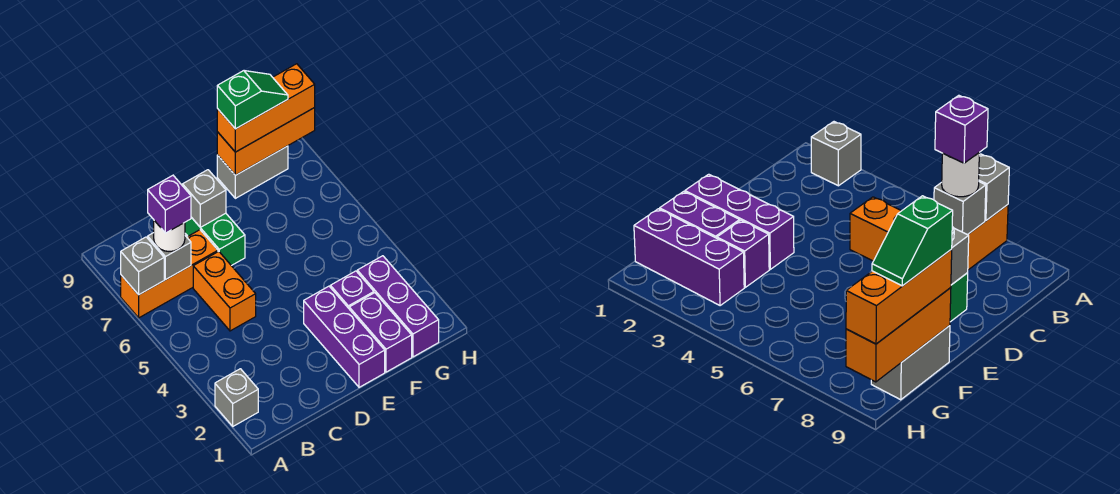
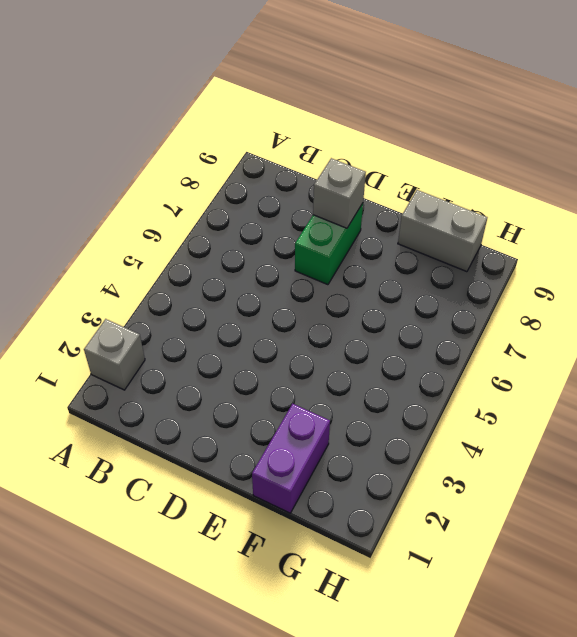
none -> orange brick A7:C7 level 1
none -> orange brick C5:C6 level 1
none -> purple brick E1:E3 level 1

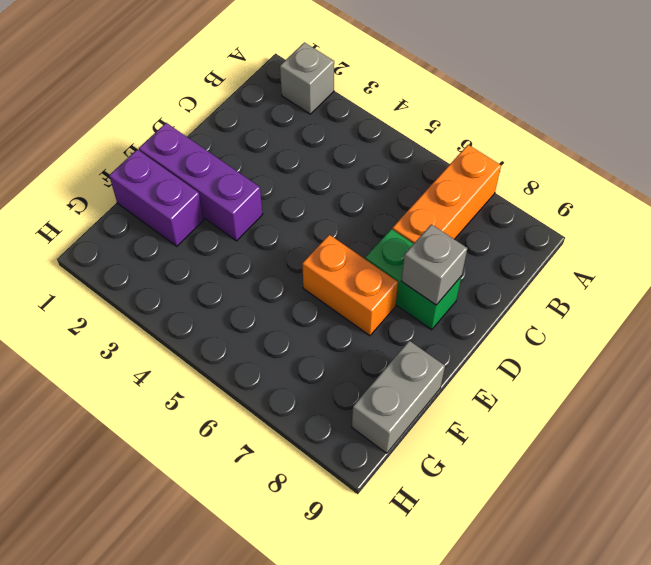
orange brick E6:E7 level 1 -> orange brick C5:C6 level 1
none -> purple brick F3 level 1
none -> purple brick G1:G3 level 1
none -> grey brick A7 level 2

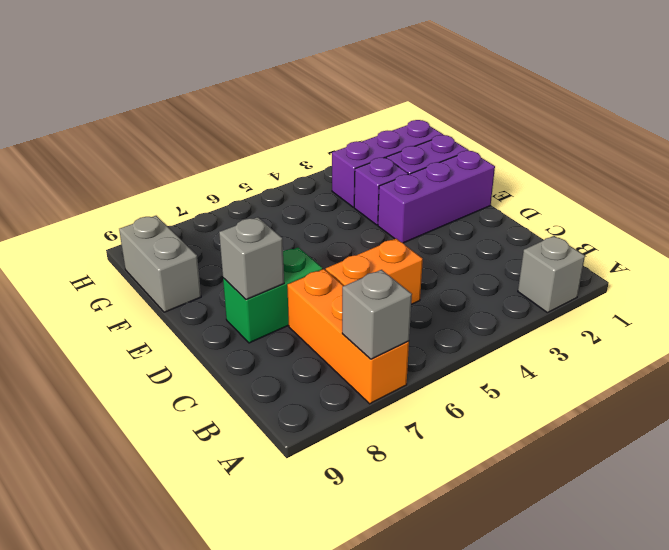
none -> grey brick B7 level 2
none -> orange brick F9:H9 level 2
none -> white round brick B7 level 3

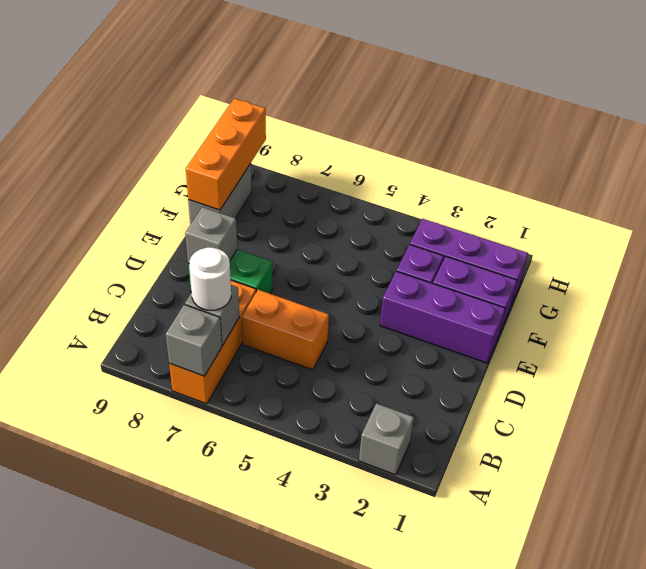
none -> orange brick F9:H9 level 3
none -> purple brick B7 level 4
none -> green slope F9:G9 level 4 top F

